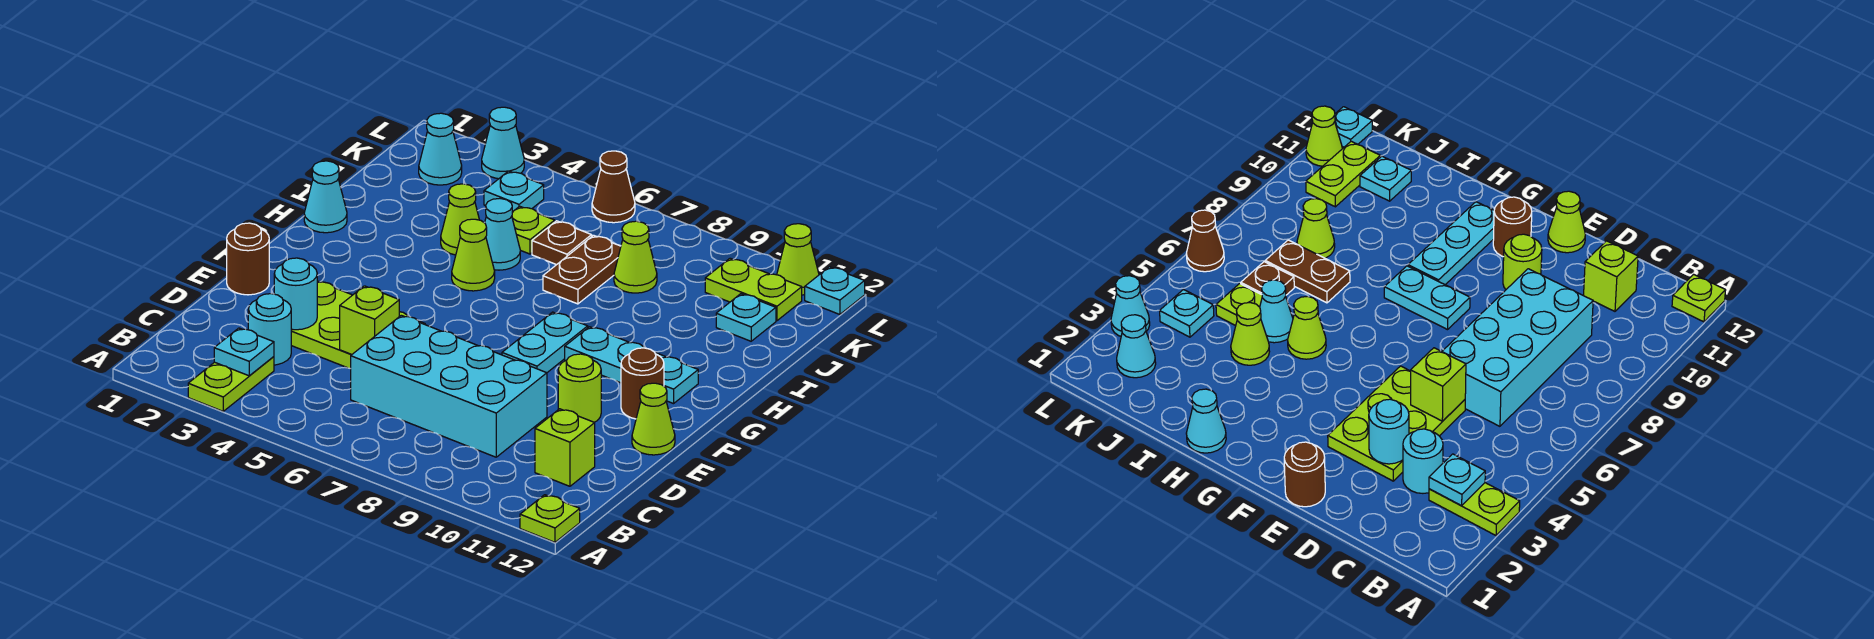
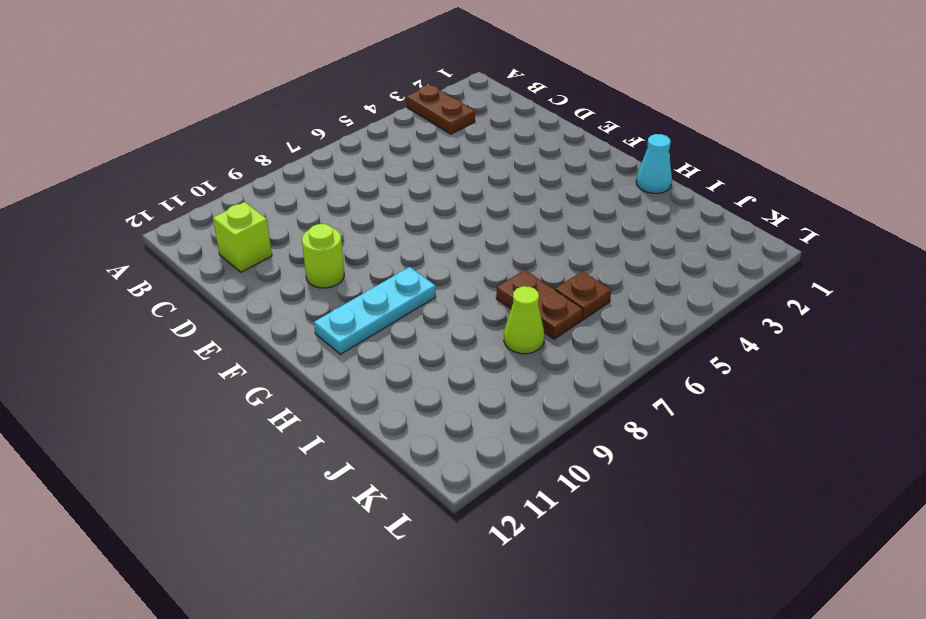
brown plate A3:B3 level 1 -> lime plate A3:B3 level 1
none -> lime plate A12 level 1
none -> cyan round brick C3 level 1
none -> cyan brick C6:D9 level 1
none -> lime plate D3:E5 level 1

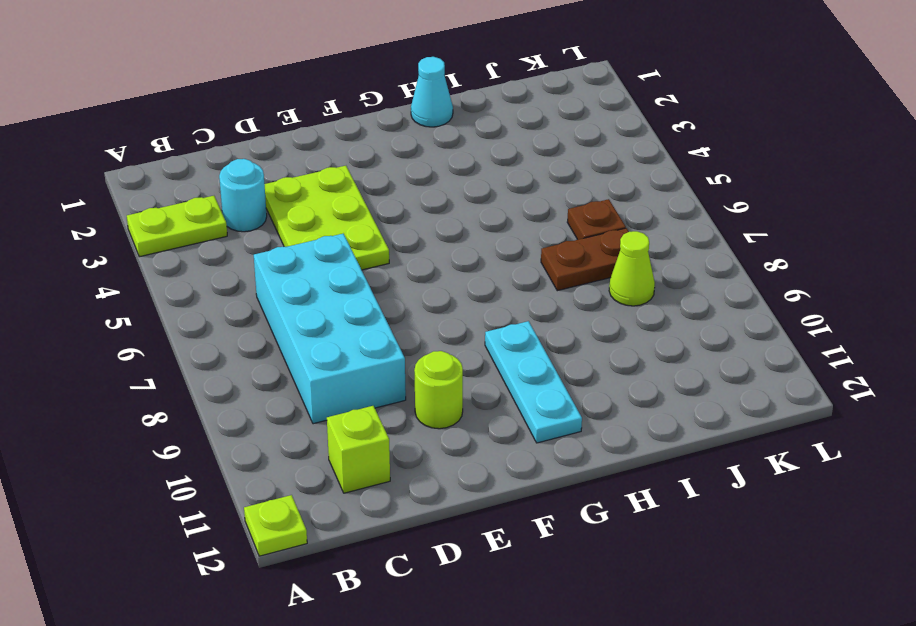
none -> brown round brick E1 level 1
none -> lime cone E12 level 1
none -> cyan plate F8:G8 level 1
none -> brown round brick F11 level 1

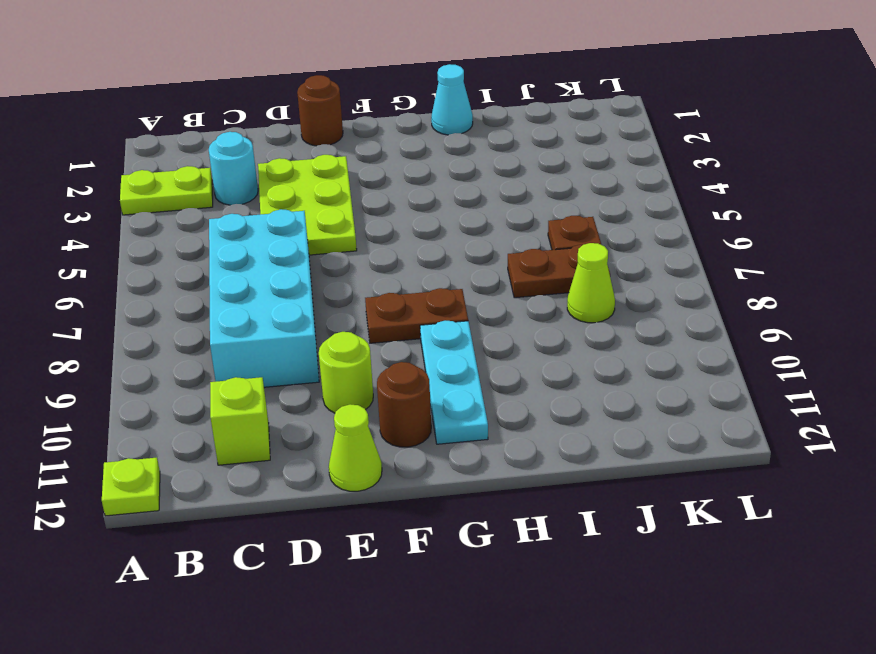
brown plate F8:G8 level 1 -> cyan plate F8:G8 level 1
none -> lime cone H5 level 1
none -> lime cone I4 level 1
none -> cyan cone I5 level 1
none -> lime plate J5 level 1

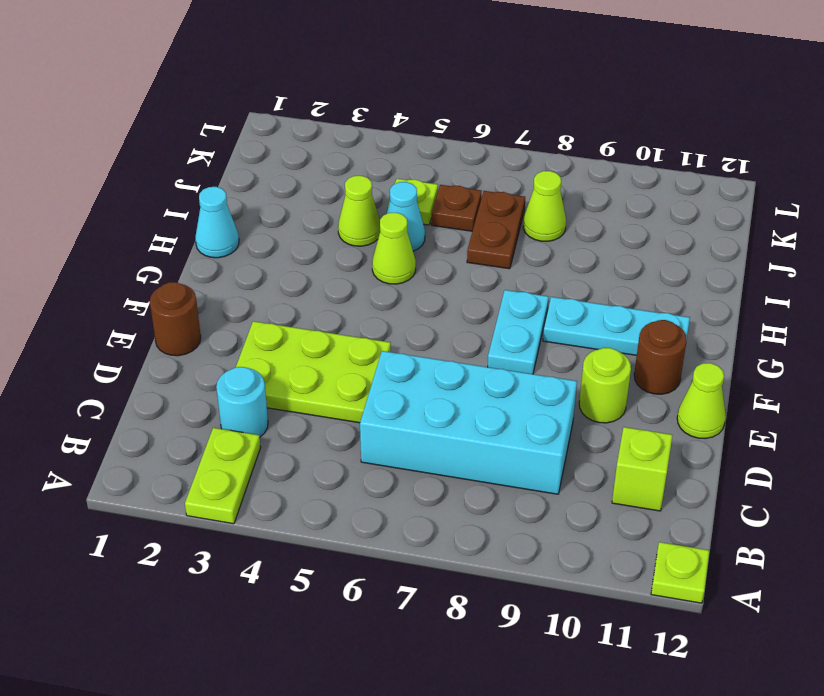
none -> cyan plate J11 level 1
none -> cyan cone K2 level 1
none -> cyan plate K4 level 1
none -> lime plate K10:K11 level 1

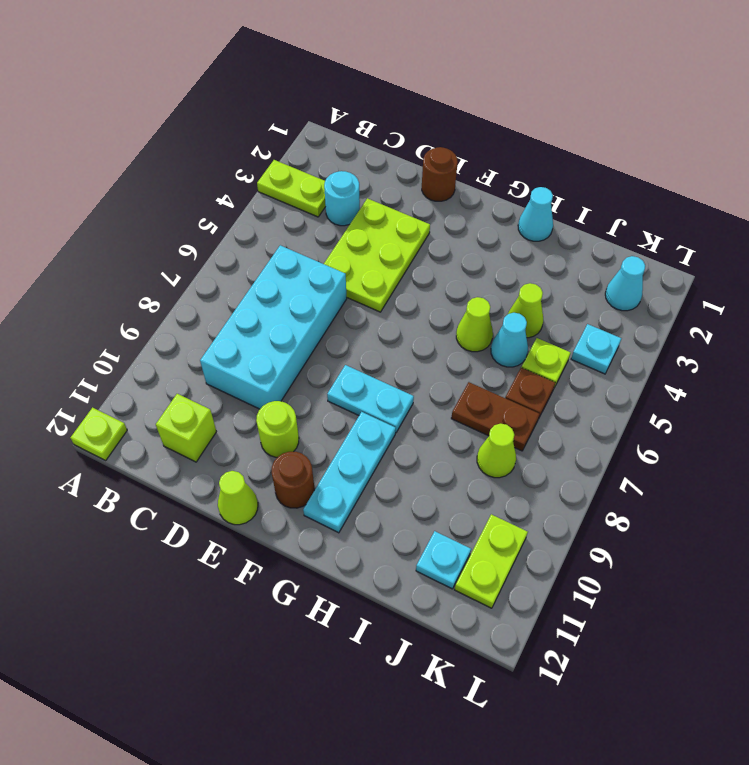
none -> cyan cone L3 level 1
none -> brown cone L6 level 1
none -> lime cone L11 level 1
none -> cyan plate L12 level 1

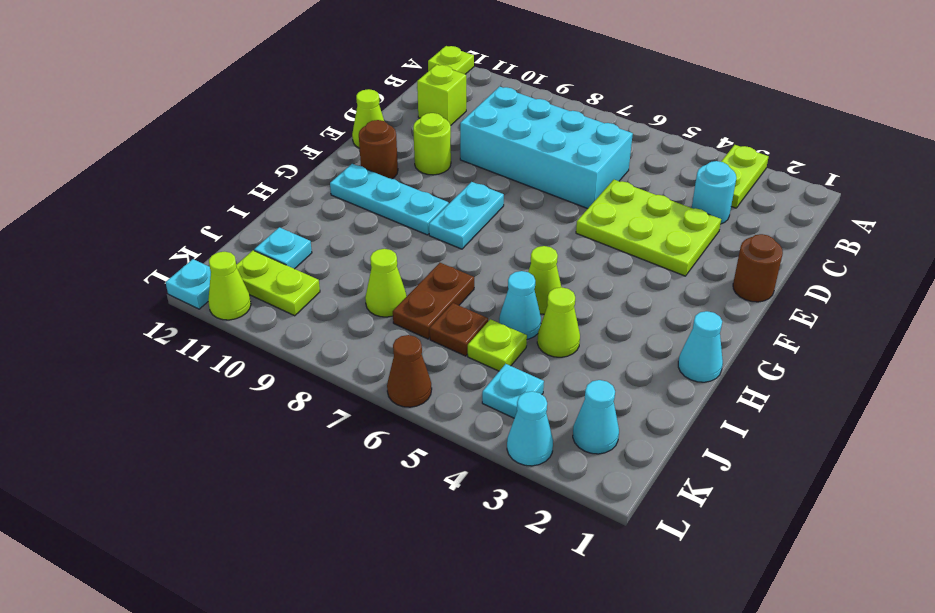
none -> cyan plate B3 level 2
none -> cyan round brick D3 level 2
none -> lime brick D5 level 2

